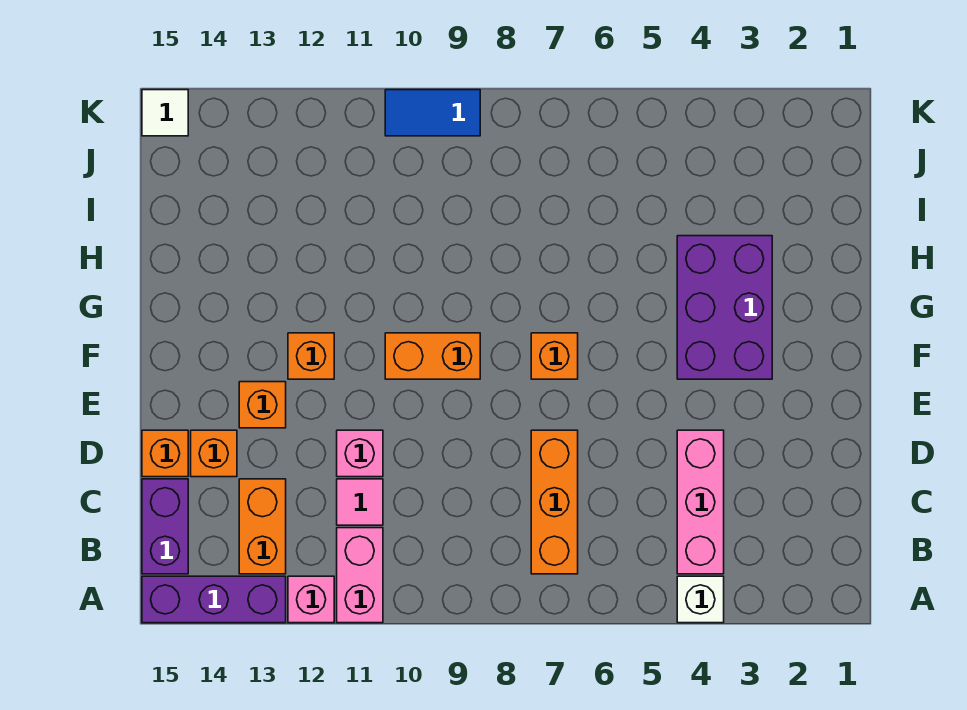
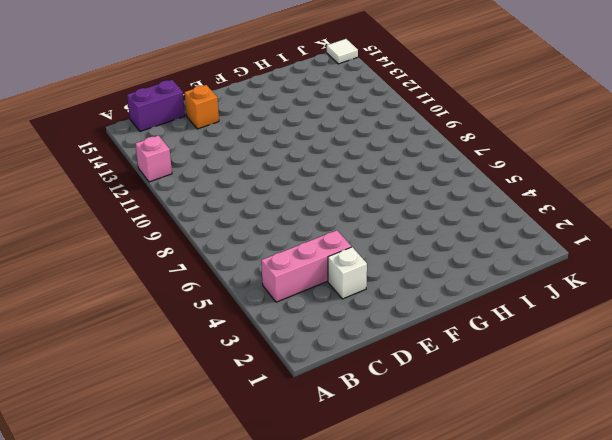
white brick D3 level 1 -> white brick A4 level 1
none -> pink brick A11:B11 level 1
none -> purple brick A13:A15 level 1
none -> orange brick B7:D7 level 1

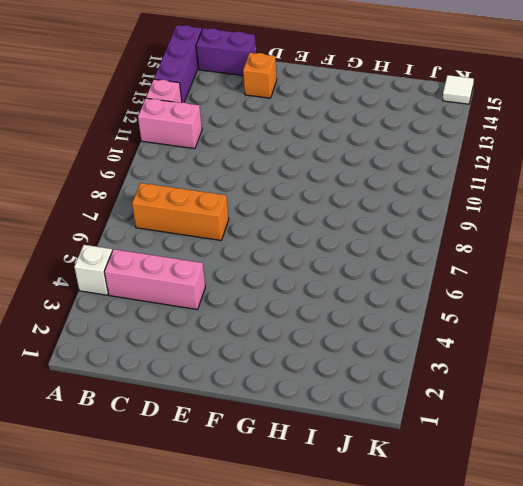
none -> orange brick B13:C13 level 1
none -> pink tile C11 level 1
none -> pink brick D11 level 1

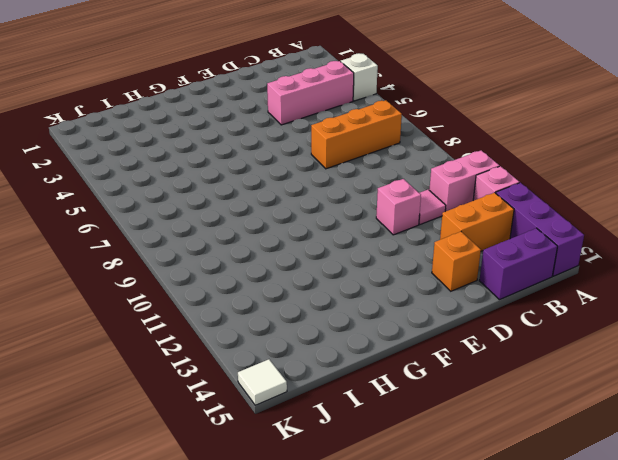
none -> orange brick D15 level 1
none -> orange brick E13 level 1
none -> purple brick F3:H4 level 1

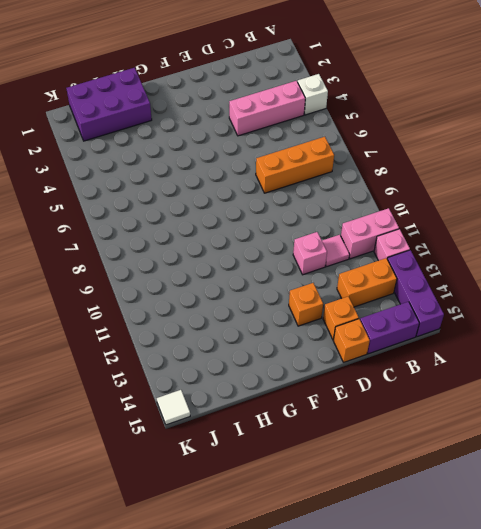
purple brick H1:J2 level 1 -> purple brick F3:H4 level 1
none -> orange brick F7 level 1
none -> orange brick F9:F10 level 1
none -> orange brick F12 level 1

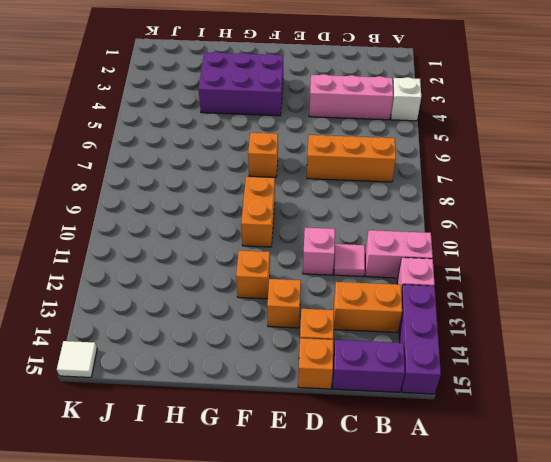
none -> blue tile K9:K10 level 1

